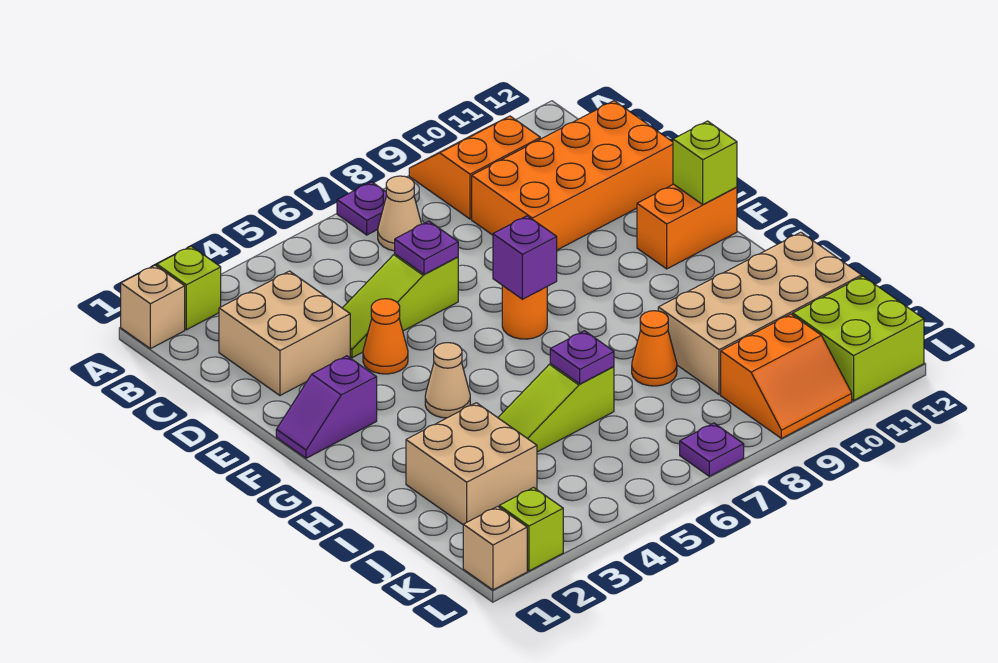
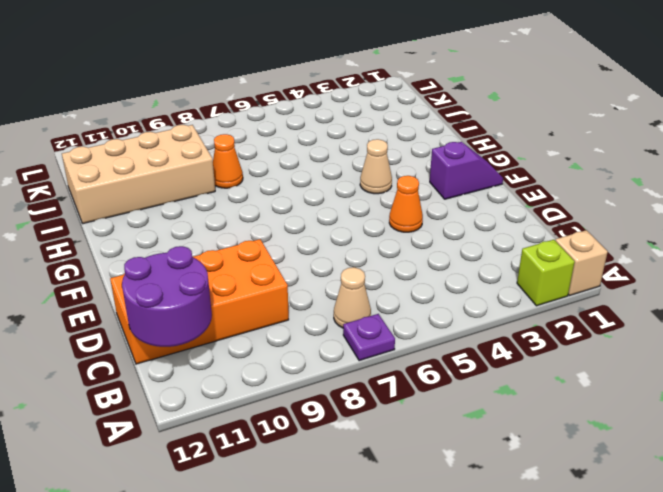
purple round brick B11:C12 level 2 -> none
none -> orange slope A9:B10 level 1 top B
none -> tan brick C2:D3 level 1
none -> lime slope D4:D6 level 1 top 6

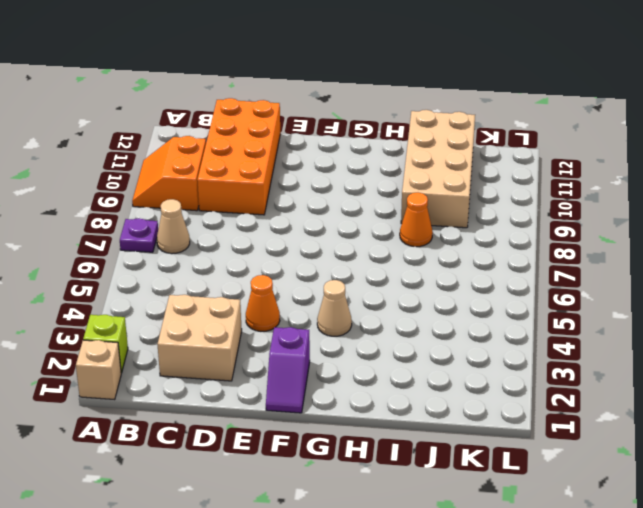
none -> lime slope D4:D6 level 1 top 6
none -> orange round brick F7 level 1
none -> orange brick F11:F12 level 1

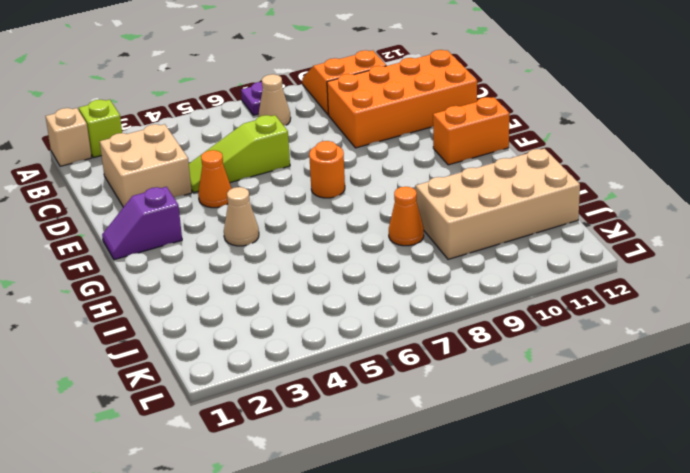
none -> tan brick I2:J3 level 1
none -> lime slope I4:I6 level 1 top 6
none -> orange slope K9:L10 level 1 top K

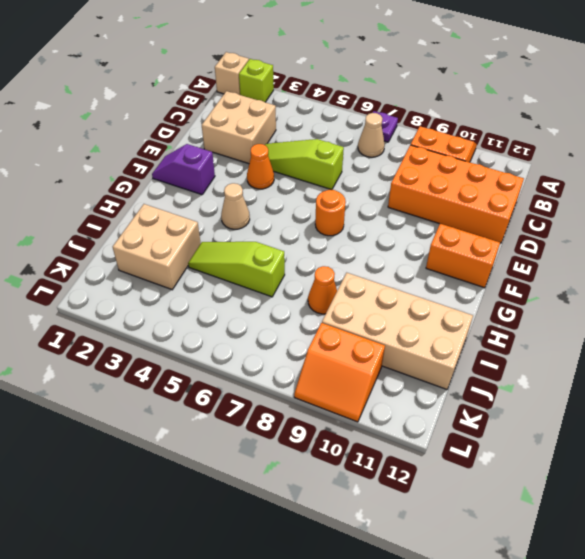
none -> lime brick K11:L12 level 1
none -> tan brick L1 level 1
none -> lime brick L2 level 1

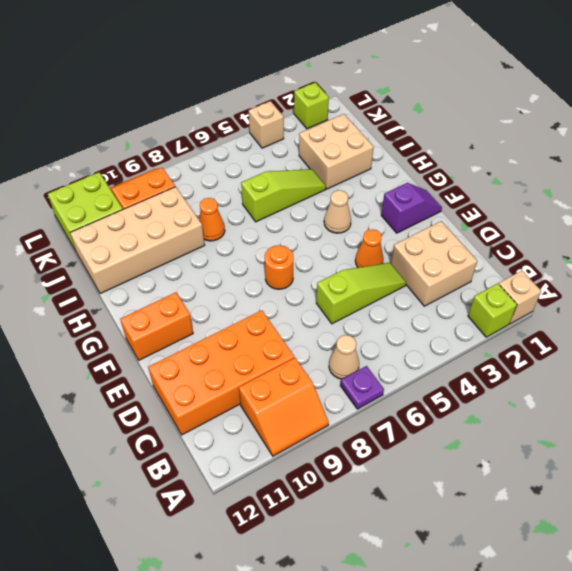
tan brick L4 level 1 -> tan brick L1 level 1
none -> purple plate L7 level 1
none -> purple plate D6 level 2
none -> purple brick F7 level 2

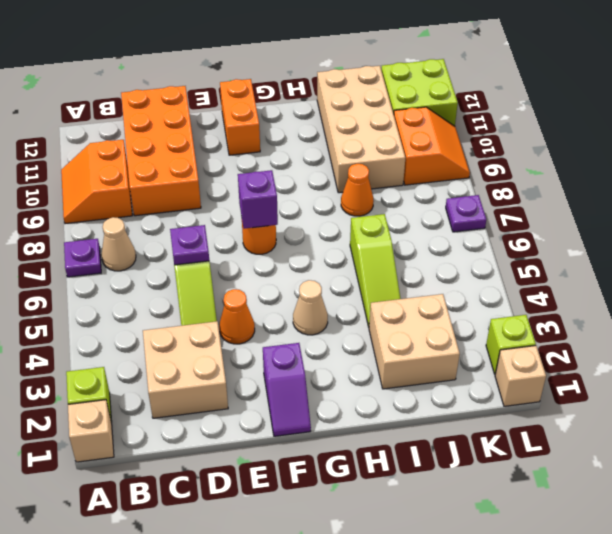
none -> lime brick F12 level 2
none -> purple plate I6 level 2

